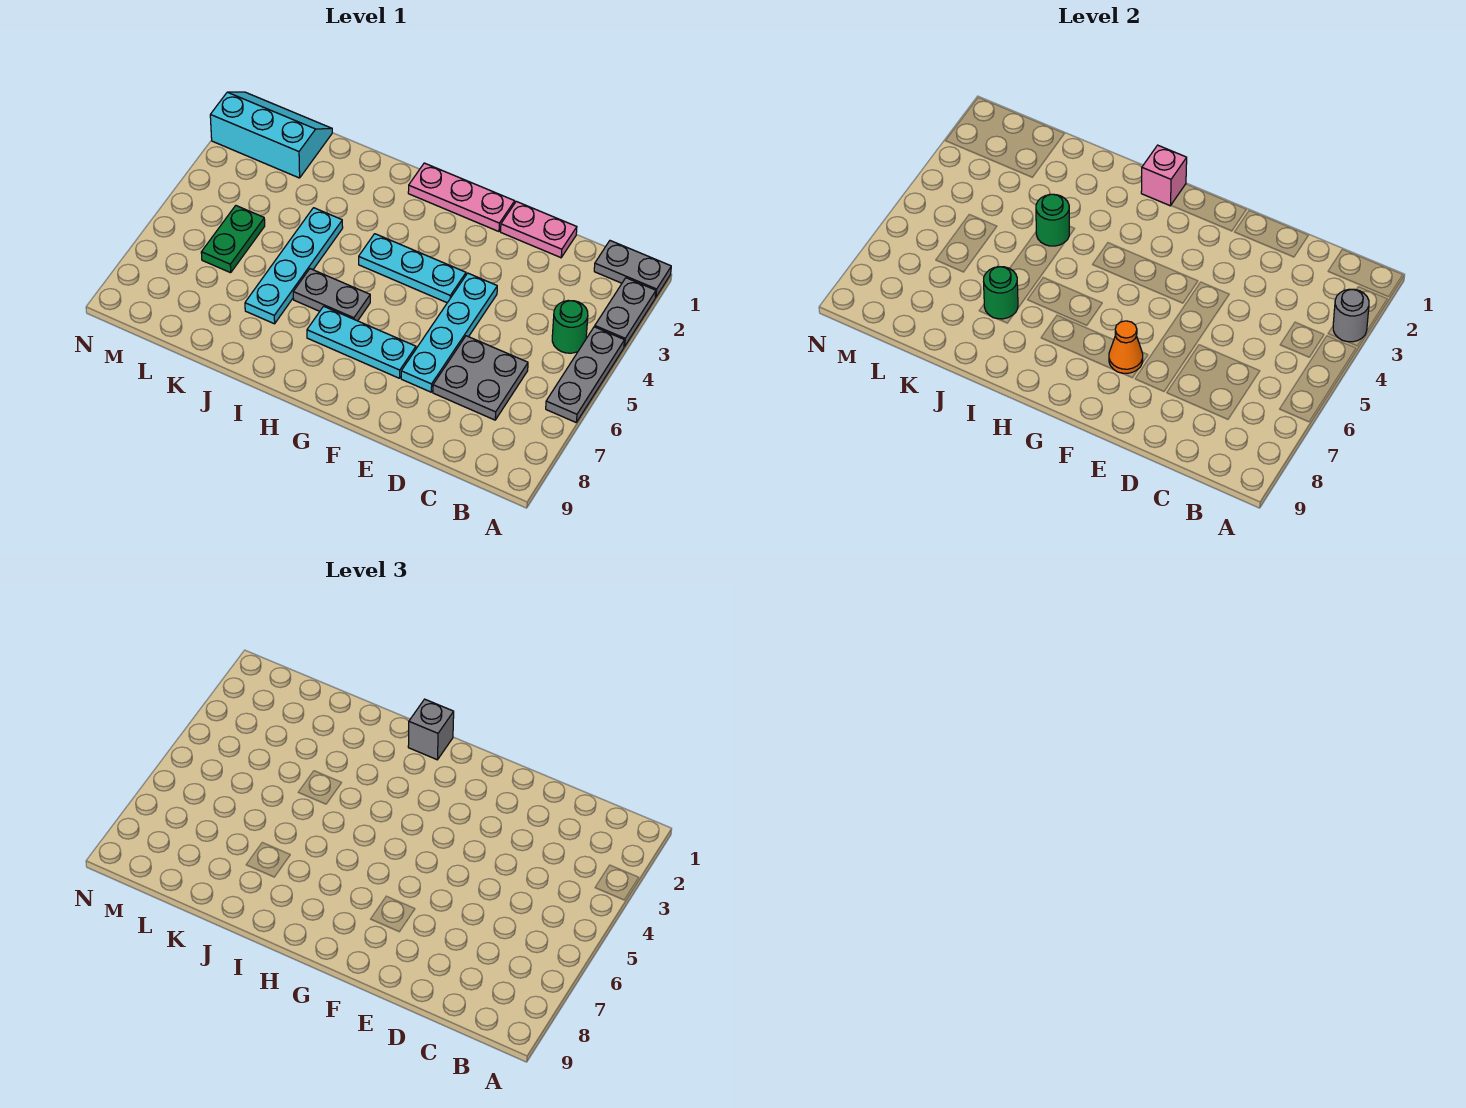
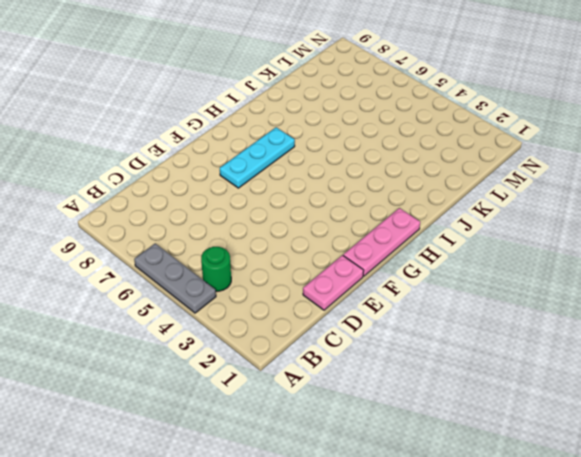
none -> grey plate A1:B1 level 1
none -> grey plate A2:A3 level 1
none -> grey plate C6:D7 level 1

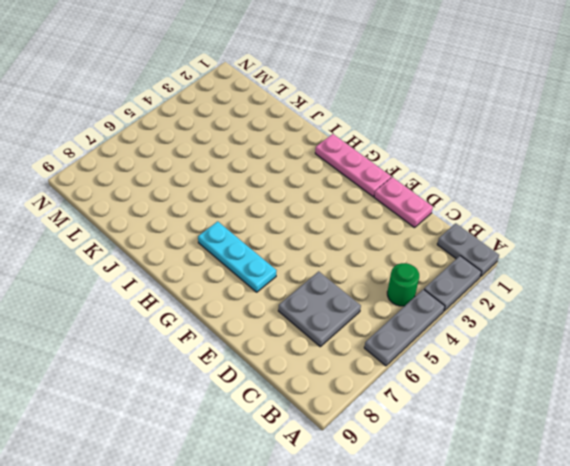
none -> cyan plate E4:E7 level 1
none -> cyan plate F4:H4 level 1
none -> grey plate H6:I6 level 1

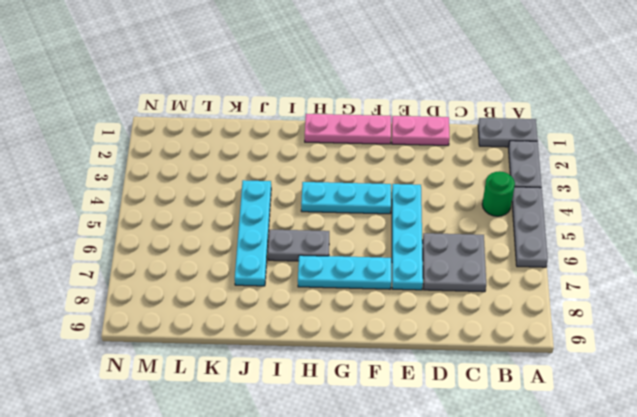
none -> cyan slope L1:N2 level 1 top 2
none -> green plate L5:L6 level 1
none -> grey round brick A3 level 2

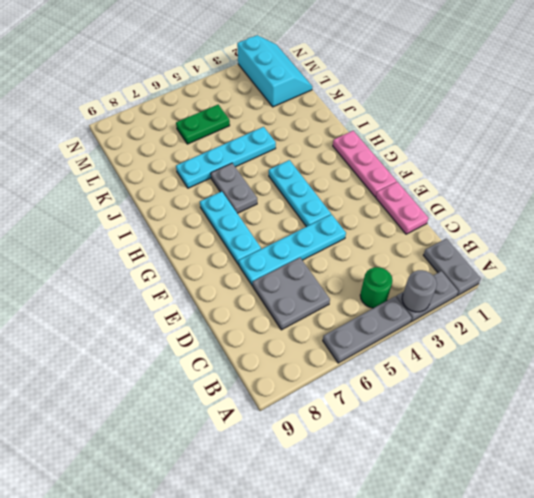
none -> orange cone F7 level 2
none -> pink brick H1 level 2
none -> green round brick J4 level 2

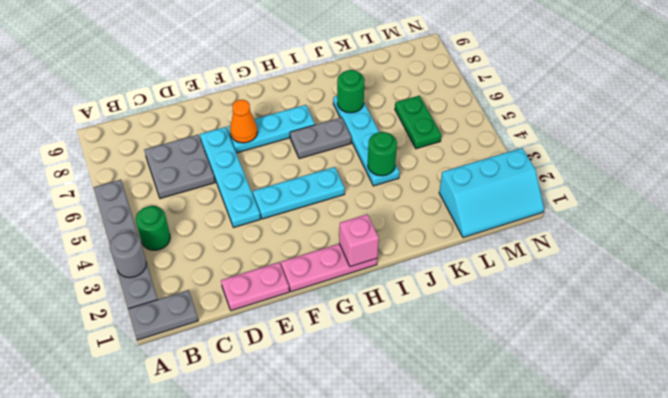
none -> grey brick H1 level 3

